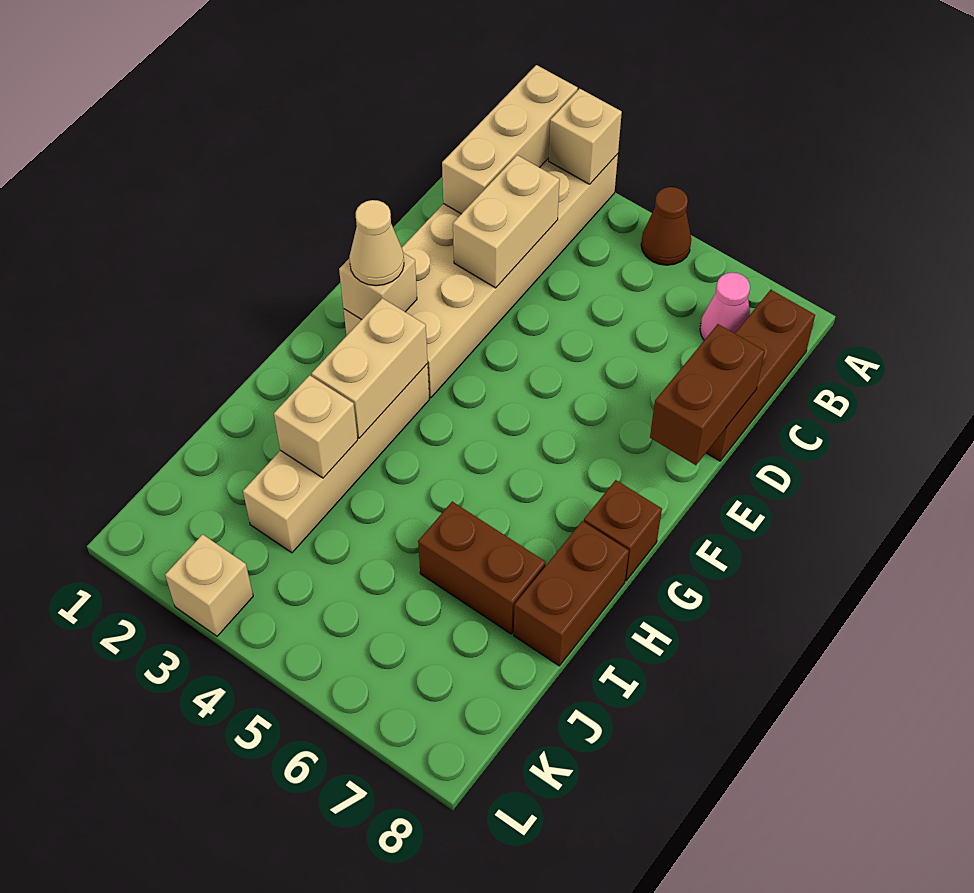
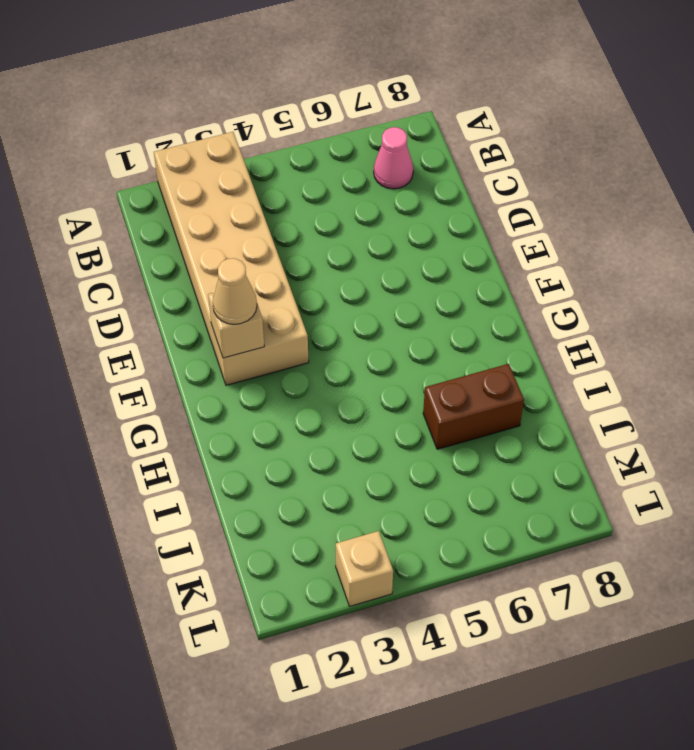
none -> brown cone A5 level 1
none -> brown brick B8:D8 level 1
none -> tan brick G3:J3 level 1

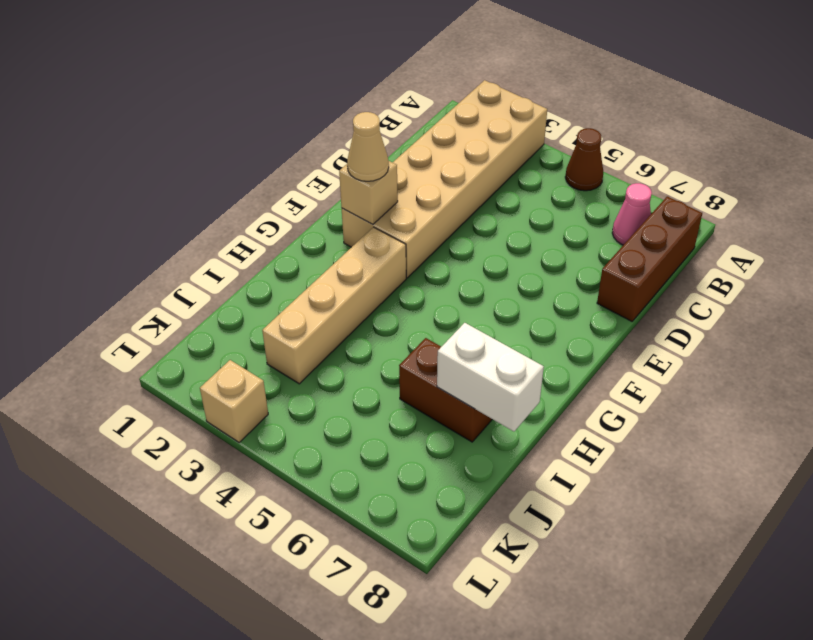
white brick I7:I8 level 2 -> none
none -> brown brick G8 level 1
none -> brown brick H8:I8 level 1
none -> tan brick A2:C2 level 2

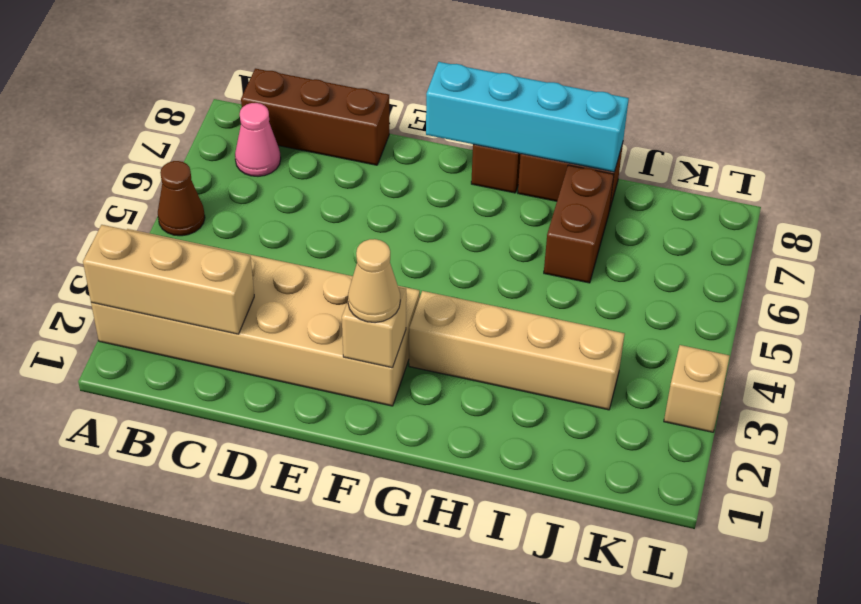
cyan brick F8:I8 level 2 -> none
none -> tan brick A3 level 2
none -> tan brick C3:D3 level 2
none -> brown brick D8:E8 level 2

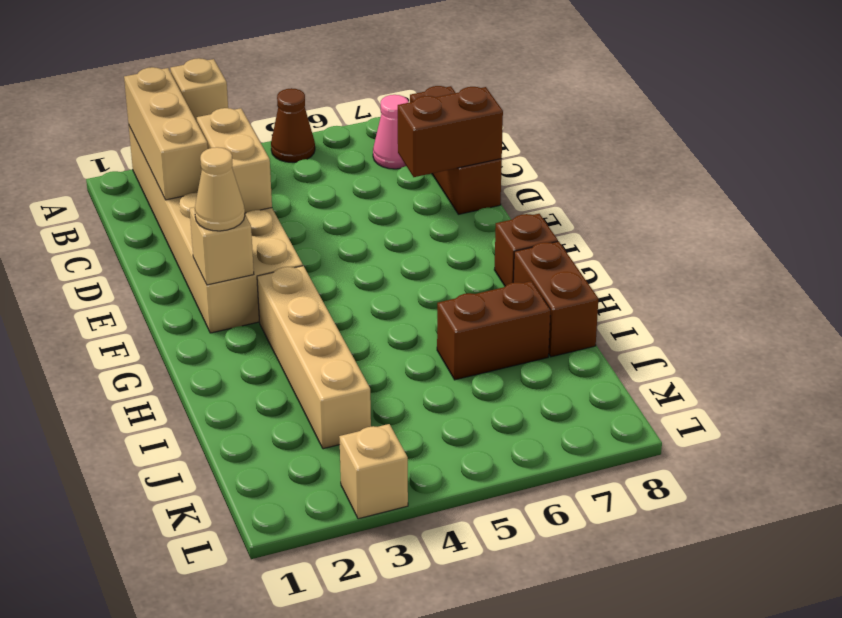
brown brick D7:D8 level 2 -> brown brick D8:E8 level 2
none -> tan brick G3:H3 level 2
none -> tan brick I3 level 2

